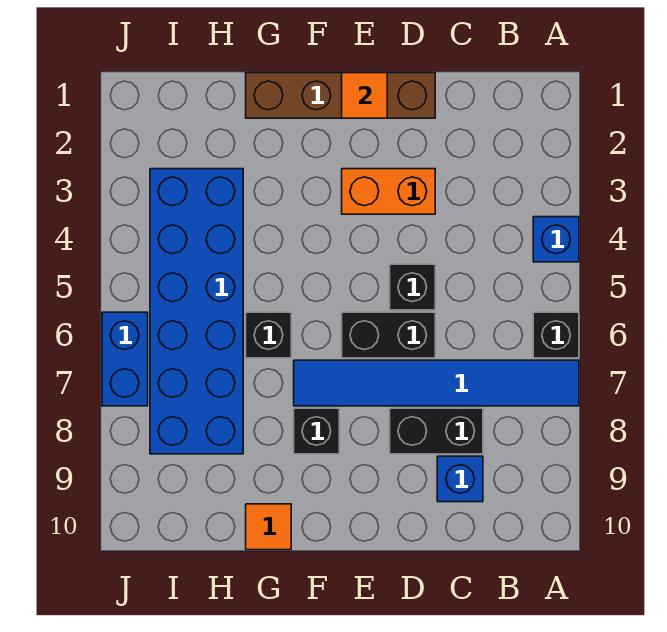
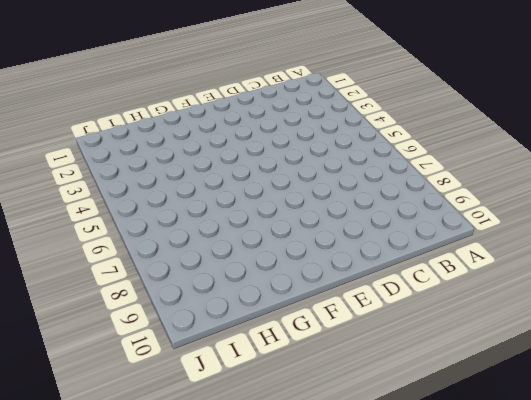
none -> blue brick A4 level 1
none -> black brick A6 level 1
none -> blue tile A7:F7 level 1

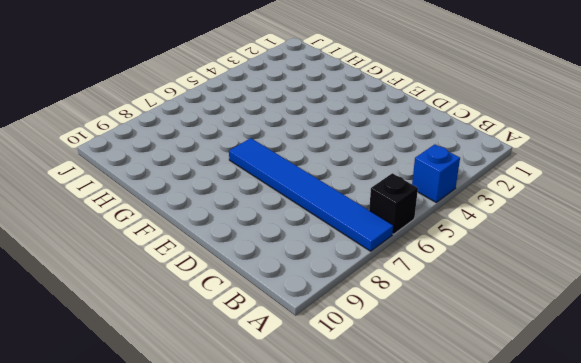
none -> black brick C8:D8 level 1
none -> blue brick C9 level 1
none -> brown brick D1:G1 level 1

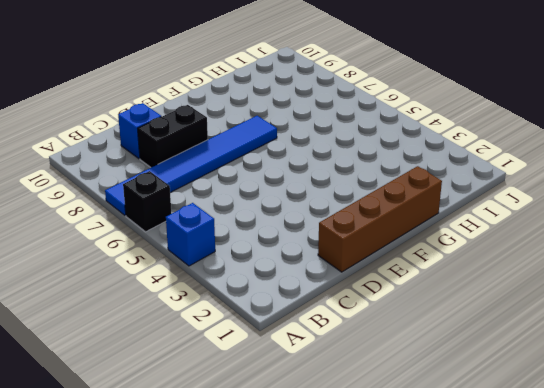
none -> orange brick D3:E3 level 1
none -> black brick D5 level 1
none -> black brick D6:E6 level 1

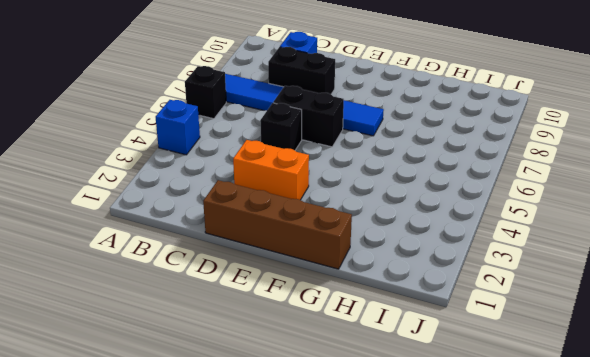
none -> black brick F8 level 1
none -> black brick G6 level 1
none -> orange tile G10 level 1

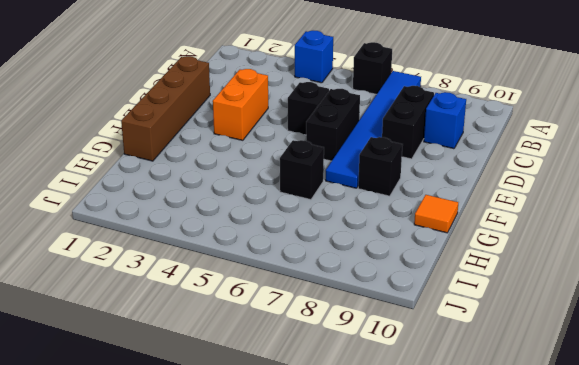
none -> blue brick H3:I8 level 1
none -> blue brick J6:J7 level 1
none -> orange tile E1 level 2

